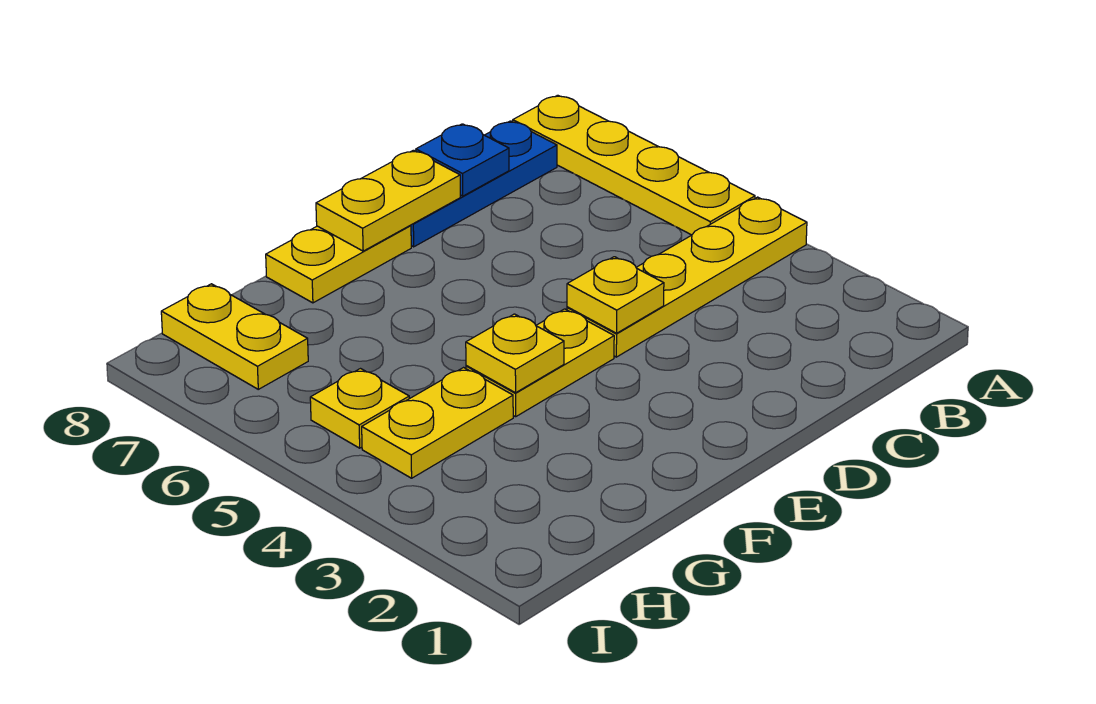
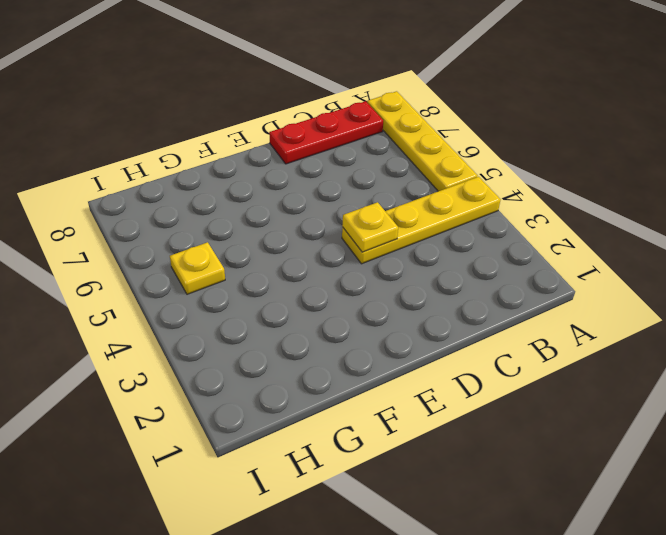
red plate B8:D8 level 1 -> blue plate B8:D8 level 1
none -> yellow plate E4:F4 level 1
none -> yellow plate E8:F8 level 1
none -> yellow plate G4:H4 level 1

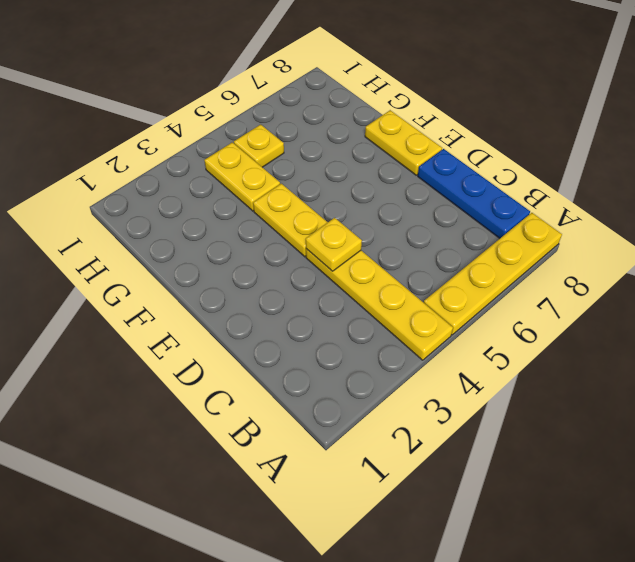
none -> yellow plate H7:H8 level 1
none -> blue plate C8 level 2
none -> yellow plate D8:E8 level 2

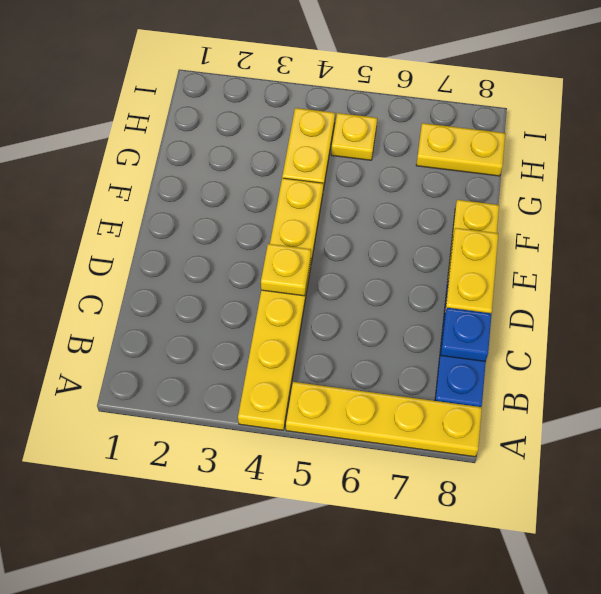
none -> yellow plate F4 level 2

